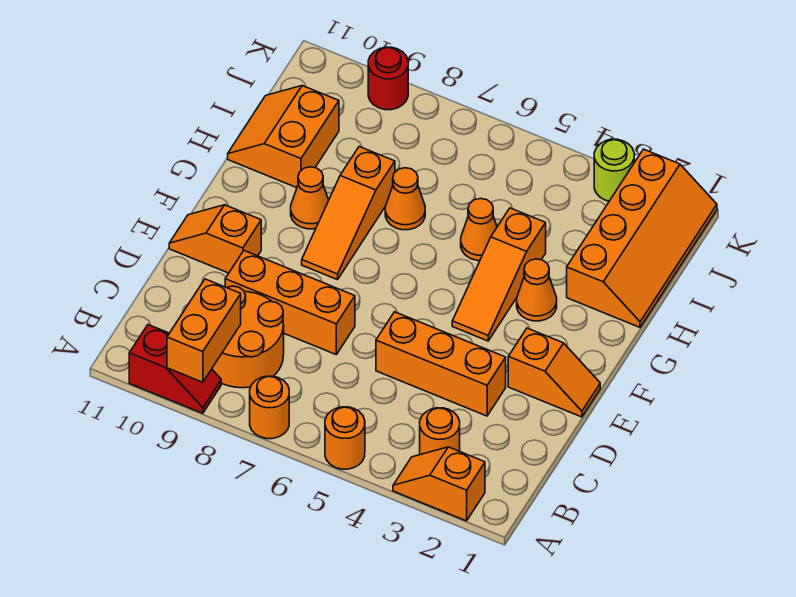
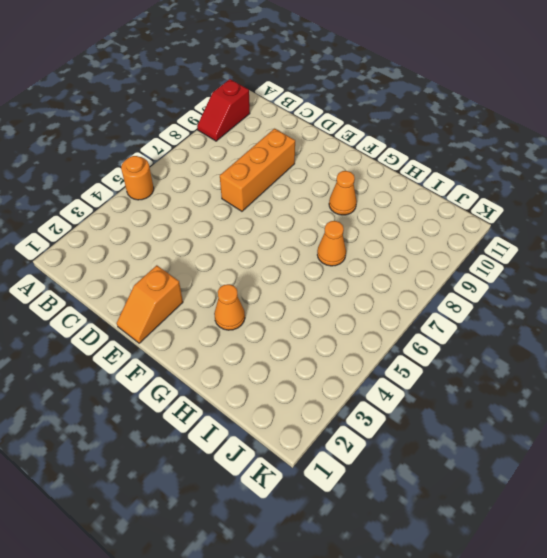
none -> orange slope A2:A3 level 1 top 2
none -> orange round brick A7 level 1
none -> orange round brick B3 level 1

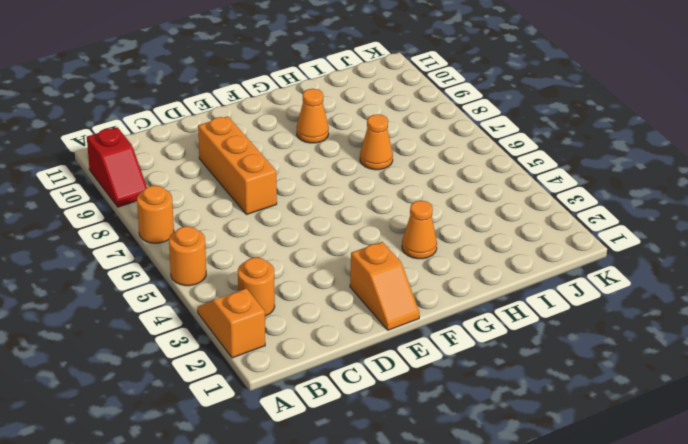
none -> orange round brick B8:C9 level 1
none -> orange brick D3:D5 level 1
none -> orange slope E10:E11 level 1 top 10

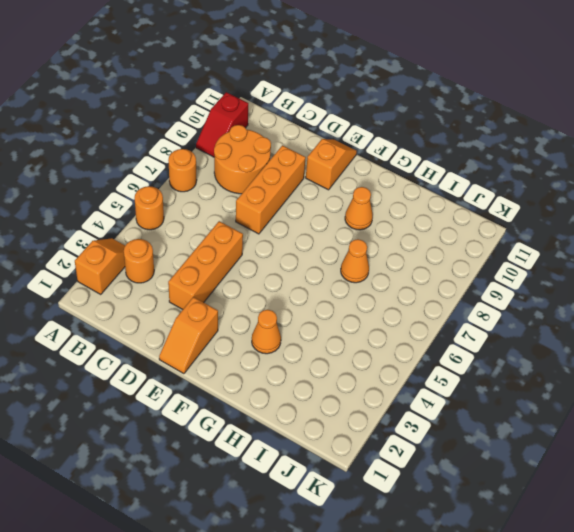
none -> orange slope F4:H4 level 1 top H
none -> orange slope F8:H8 level 1 top H
none -> orange slope H1:K2 level 1 top 2

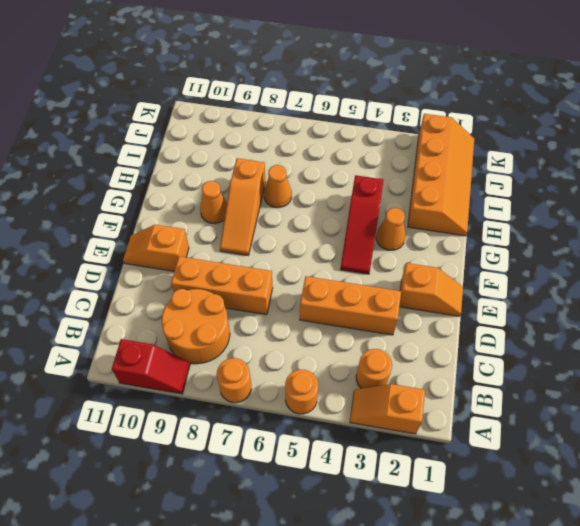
red slope F4:H4 level 1 top H -> orange slope F4:H4 level 1 top H
none -> orange cone H5 level 1
none -> orange slope H10:I11 level 1 top 10
none -> lime round brick K3 level 1

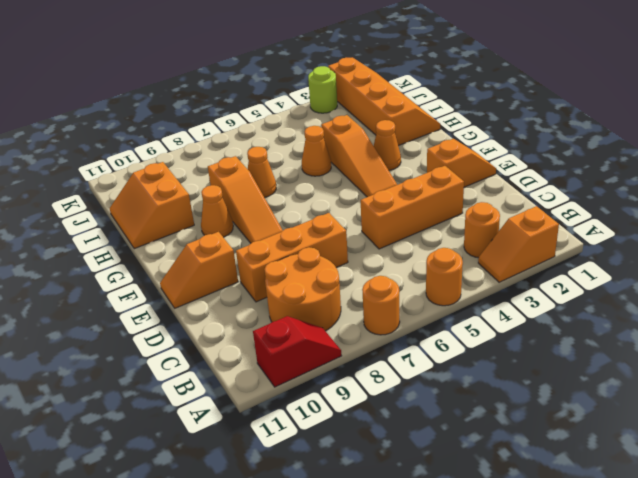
none -> red round brick K9 level 1
none -> orange brick A9:B9 level 2

